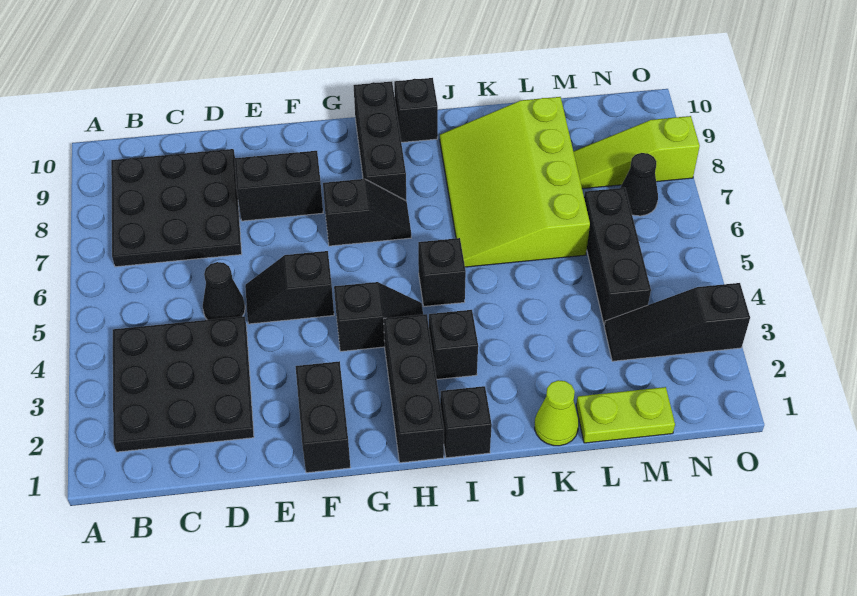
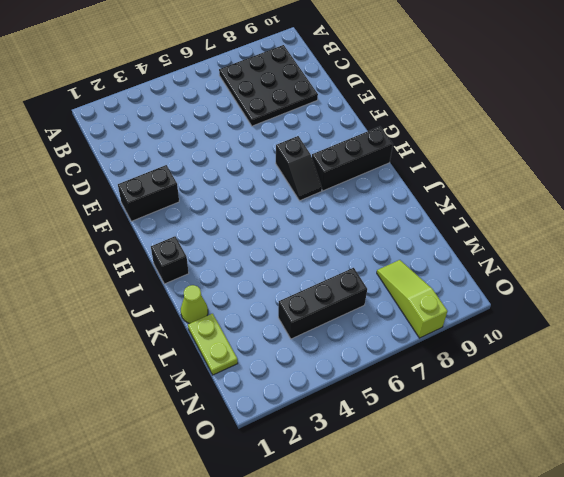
none -> black plate B2:D4 level 1
none -> black cone D5 level 1
none -> black slope E5:F5 level 1 top F

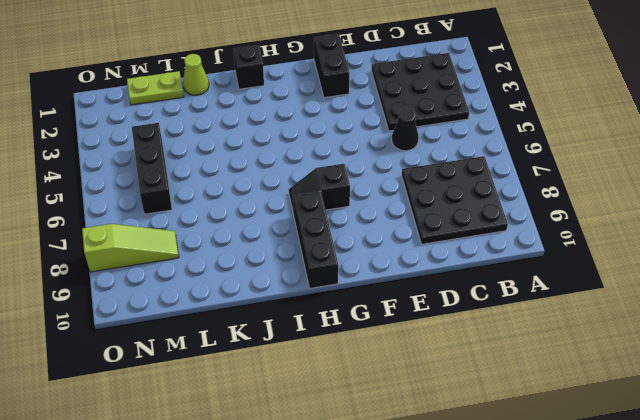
none -> black slope E5:F5 level 1 top F
none -> black brick E8:F8 level 1
none -> black slope G4:H4 level 1 top G

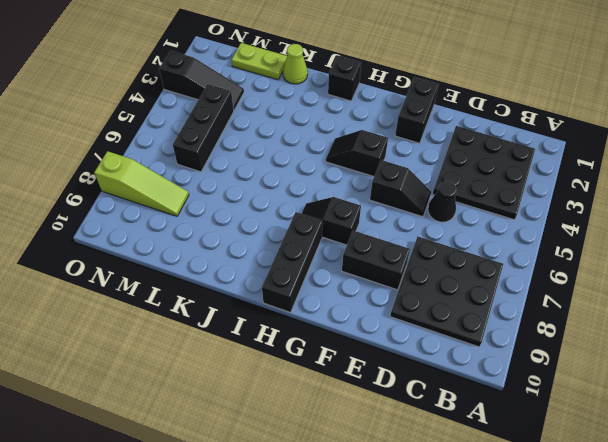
none -> black brick H1:H3 level 1
none -> black brick I3 level 1
none -> black brick I5 level 1

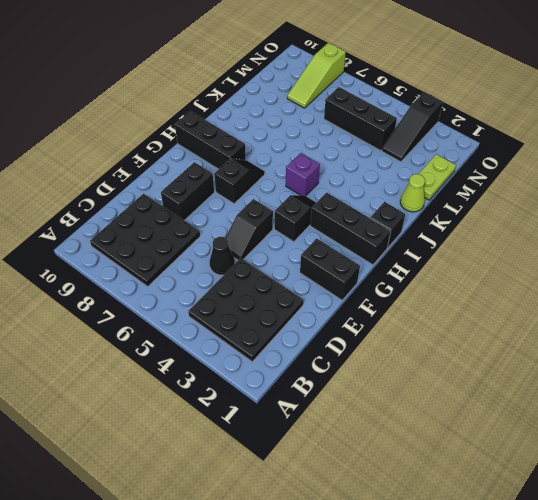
purple brick I5 level 1 -> black brick I5 level 1
none -> black brick I3 level 1
none -> black brick I10 level 1
none -> lime slope J6:L9 level 1 top L

